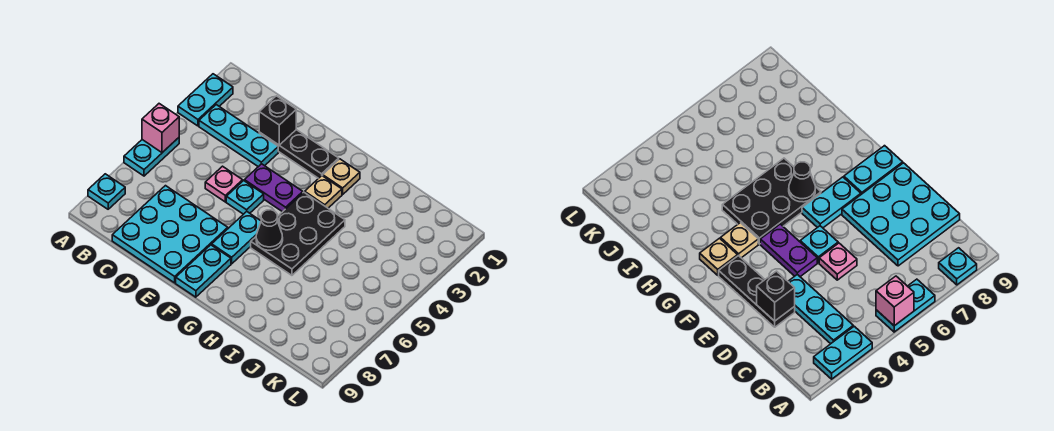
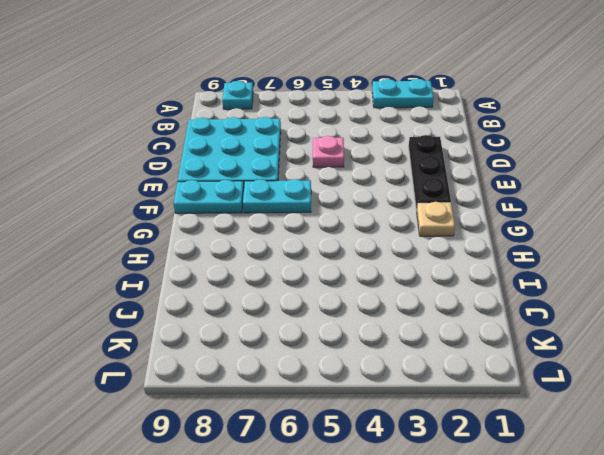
none -> cyan plate A5:A6 level 1
none -> cyan plate B3:D3 level 1
none -> purple plate E4:F4 level 1

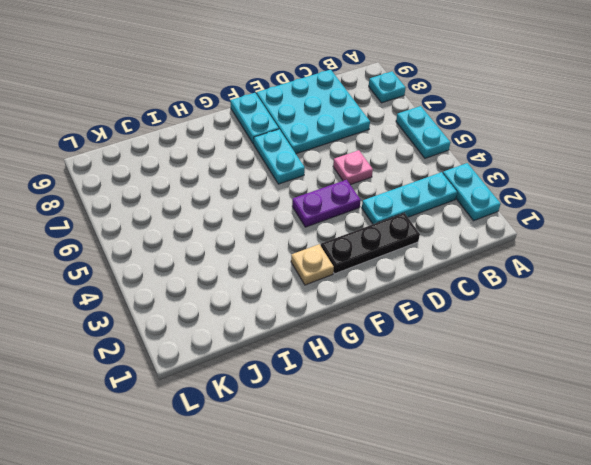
none -> cyan plate E5 level 1
none -> tan plate G3 level 1
none -> black plate G4:H6 level 1

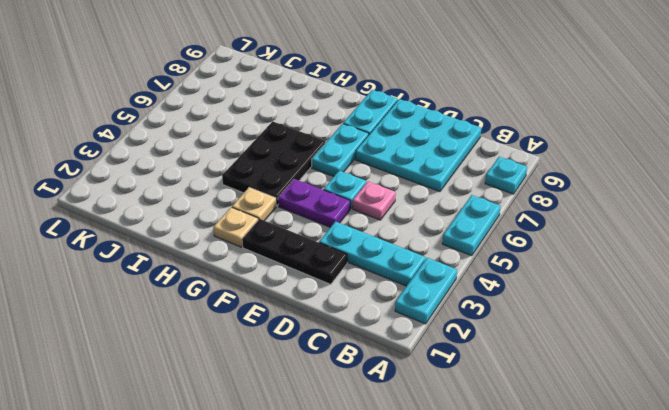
none -> pink brick A5 level 2
none -> black brick D2 level 2
none -> black cone G6 level 2

